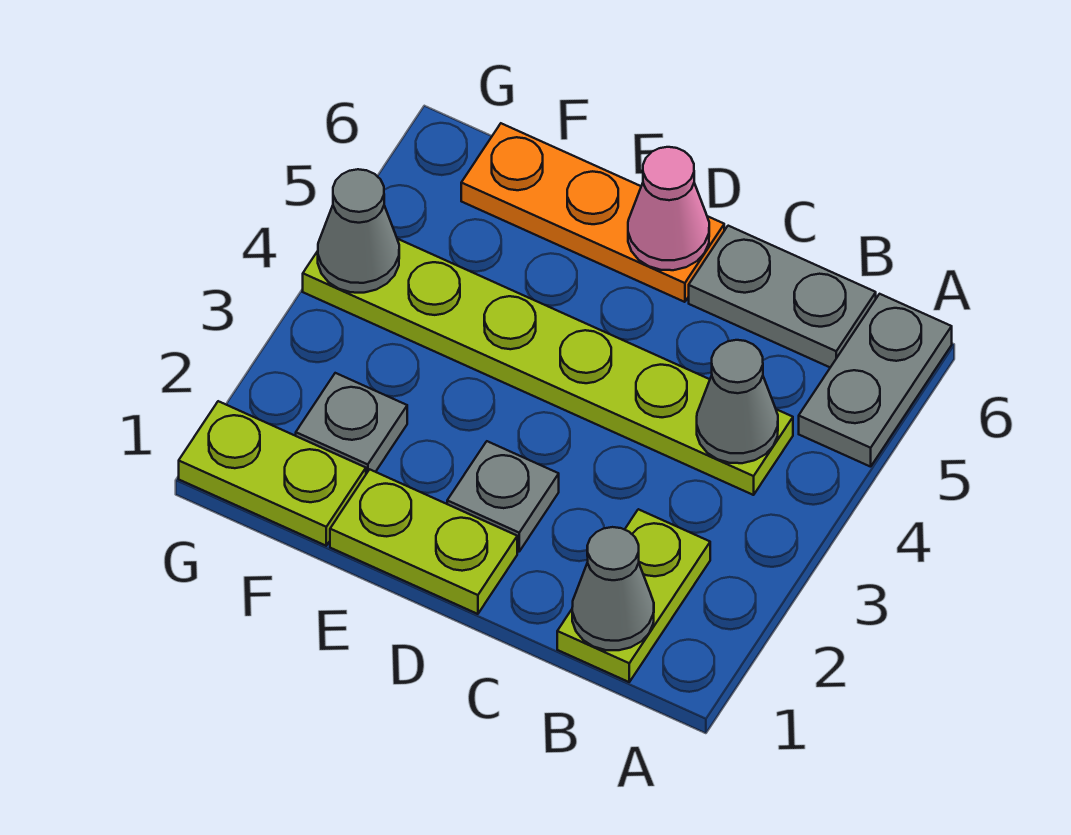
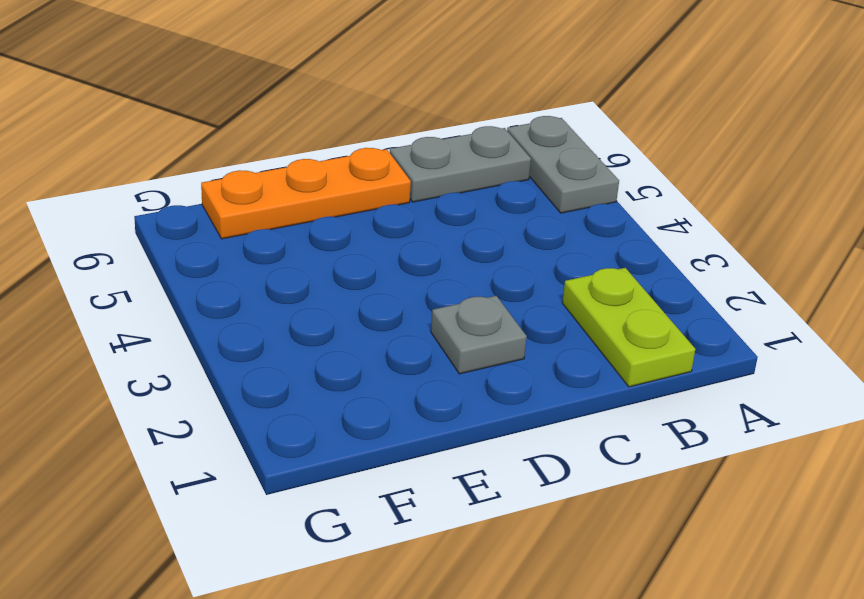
none -> lime plate B4:G4 level 1
none -> lime plate D1:E1 level 1
none -> lime plate F1:G1 level 1

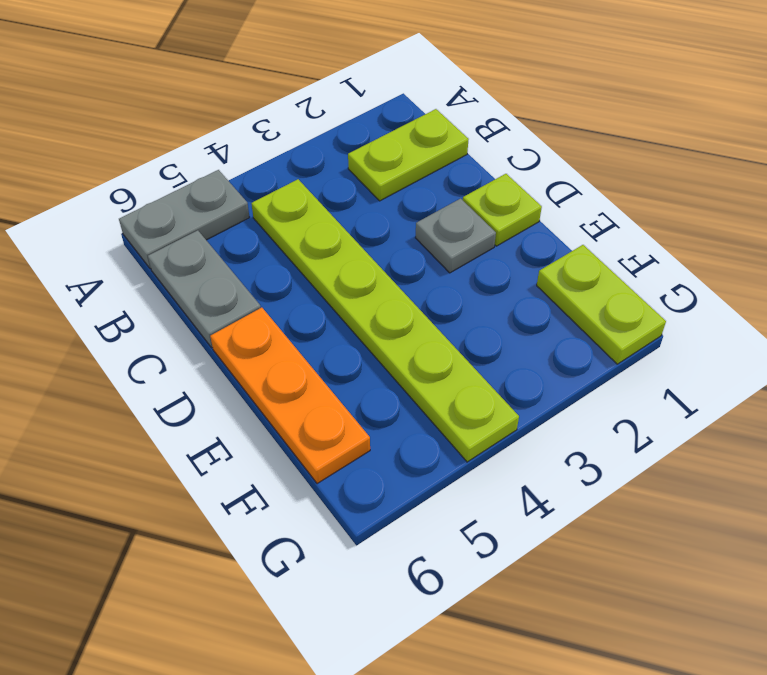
lime plate D1 level 1 -> lime plate D1:E1 level 1
none -> grey plate F2 level 1
none -> grey cone B1 level 2
none -> grey cone B4 level 2

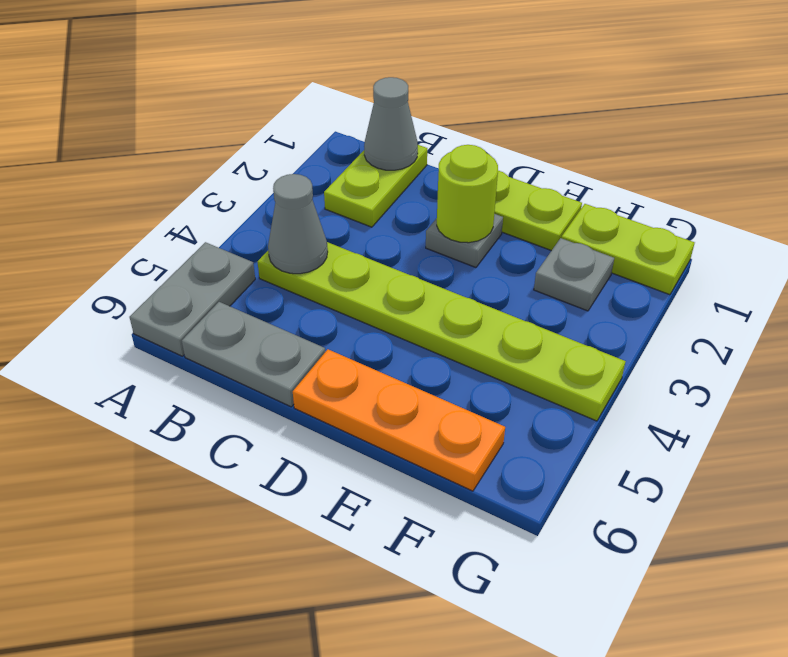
lime round brick D2 level 2 -> none
none -> pink cone D6 level 2
none -> grey cone G4 level 2

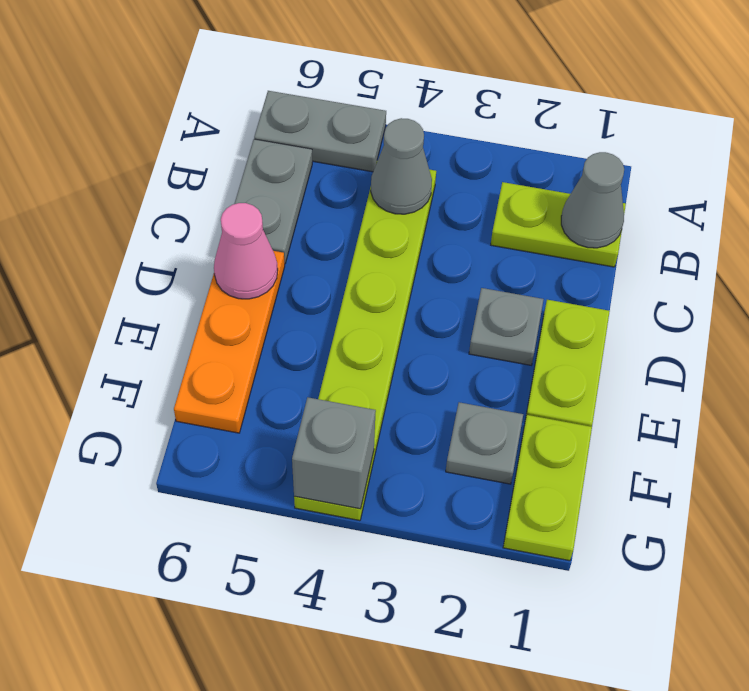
grey brick G4 level 2 -> grey cone G4 level 2

